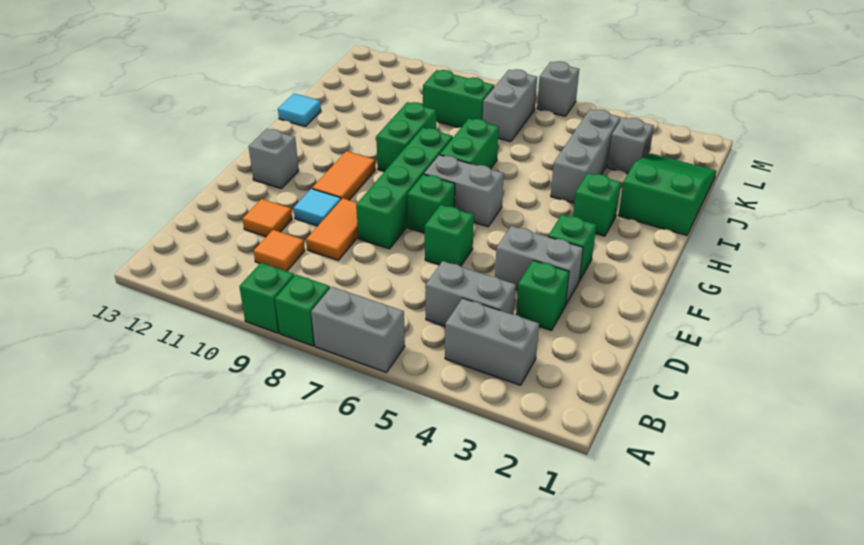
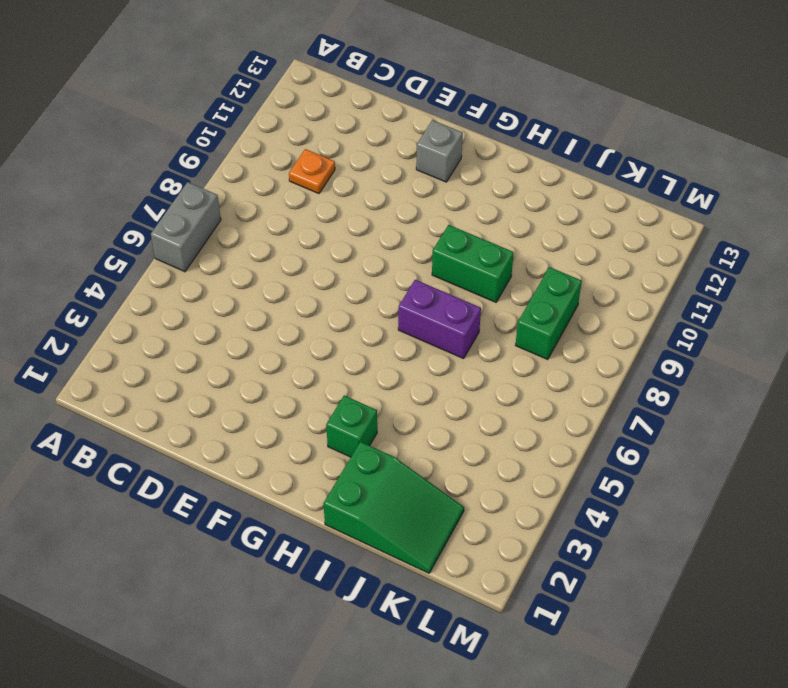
orange plate C10 level 1 -> orange tile C10 level 1
purple brick H7:I7 level 1 -> green brick H7:I7 level 1
none -> green brick A8 level 1
none -> green brick A9 level 1
none -> grey brick B3:B4 level 1

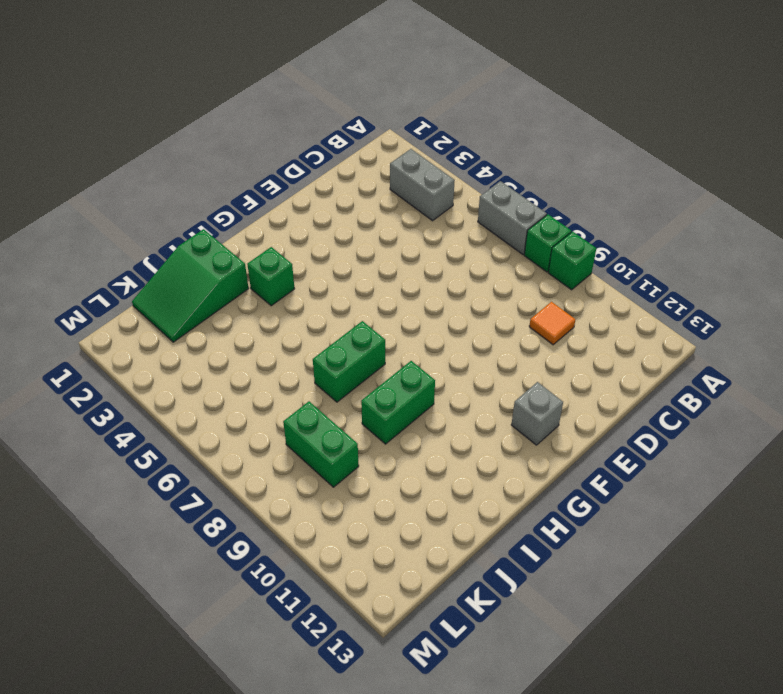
none -> grey brick C4:C5 level 1
none -> green brick D3 level 1
none -> orange tile D9:E9 level 1

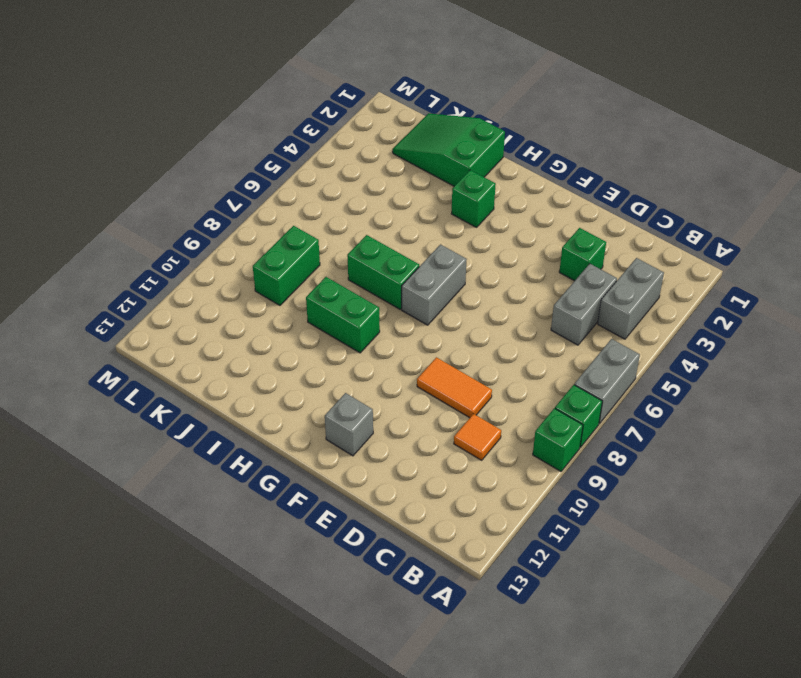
none -> orange tile D11 level 1
none -> grey brick E3:E4 level 1
none -> green brick E6 level 1

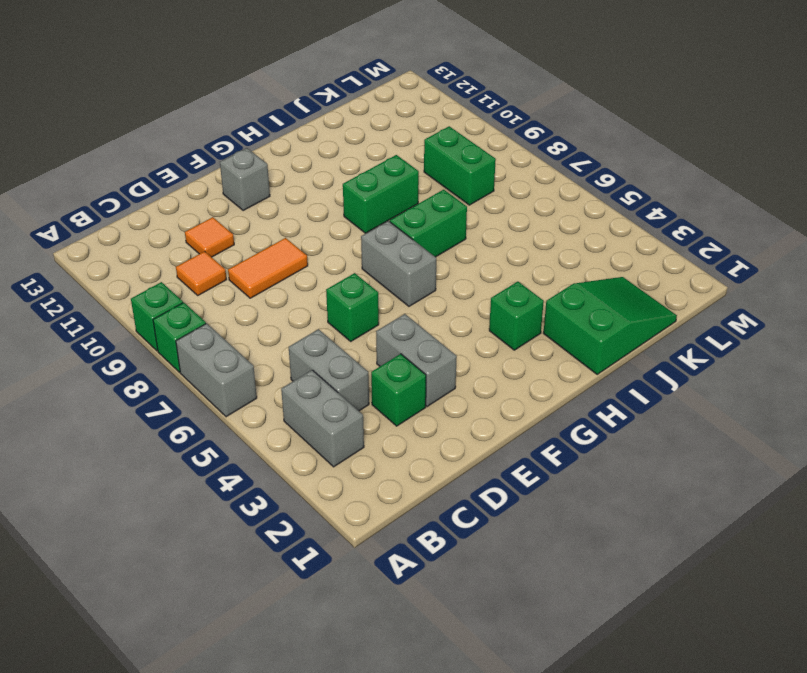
none -> green brick E8:H8 level 1
none -> cyan tile E10 level 1
none -> green brick F3 level 1

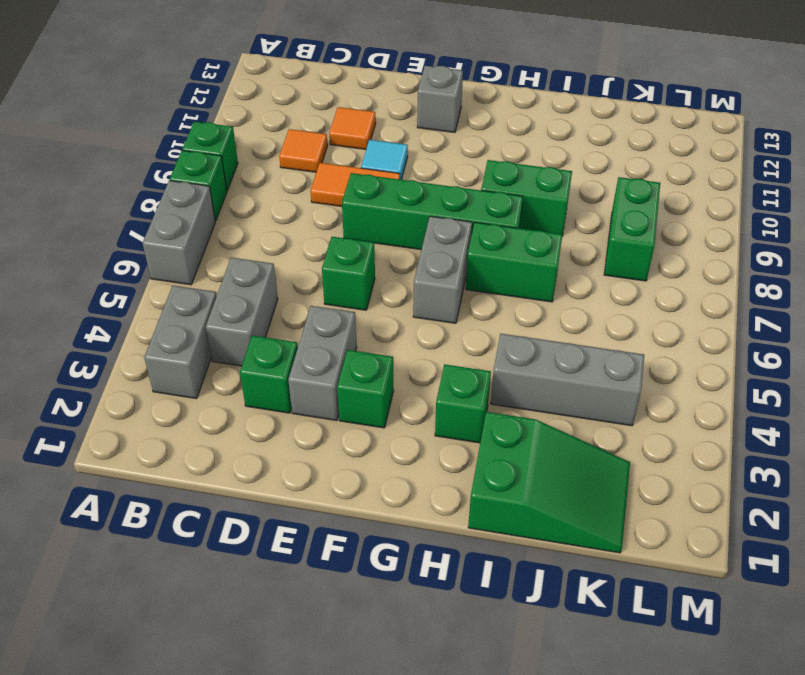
none -> green brick F7 level 1
none -> orange tile F10:G10 level 1
none -> cyan tile I13 level 1

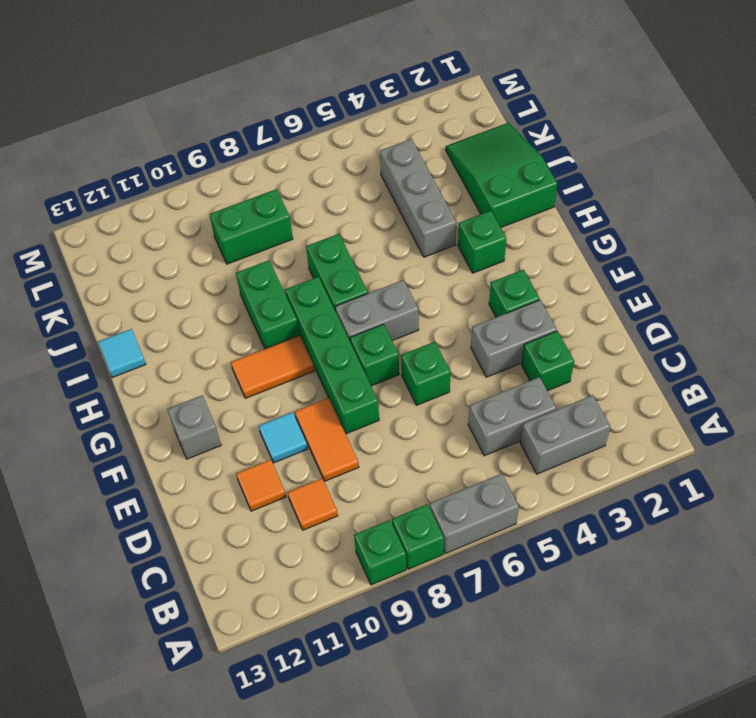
orange tile G9:G10 level 1 -> orange tile F10:G10 level 1
none -> grey brick K3 level 1
none -> grey brick K7:L7 level 1
none -> grey brick M6 level 1

